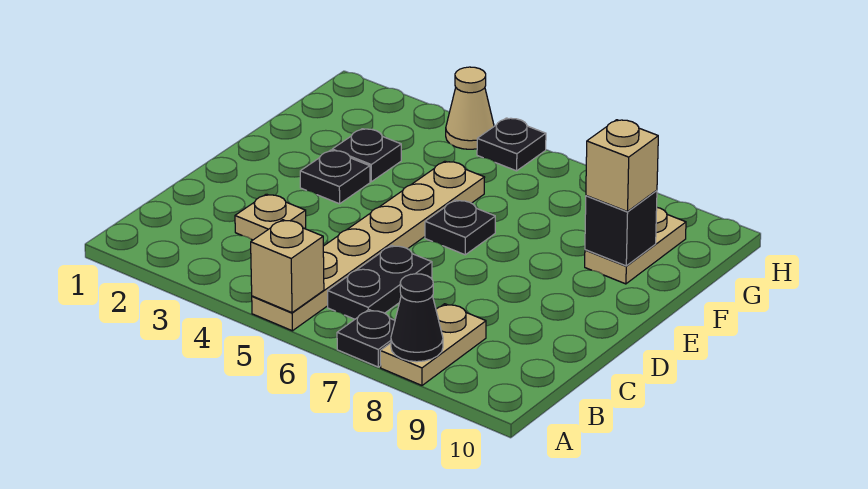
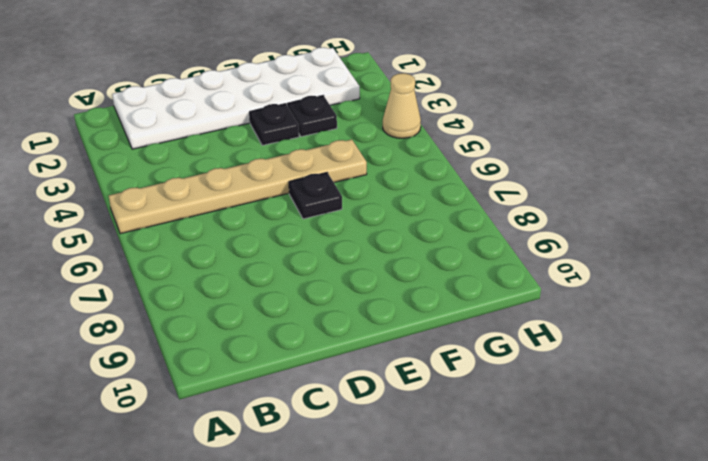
white plate B1:G2 level 1 -> none
none -> black plate A7 level 1
none -> tan plate A8:B8 level 1
none -> black plate B6:C6 level 1

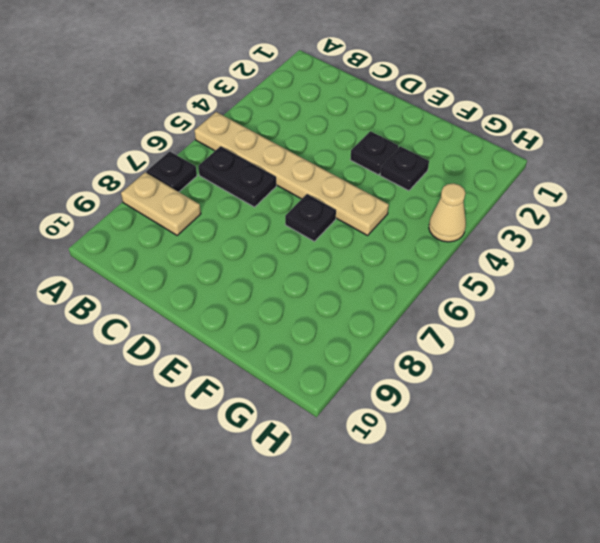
none -> tan plate C3 level 1
none -> tan plate F9:G9 level 1
none -> black plate H5 level 1

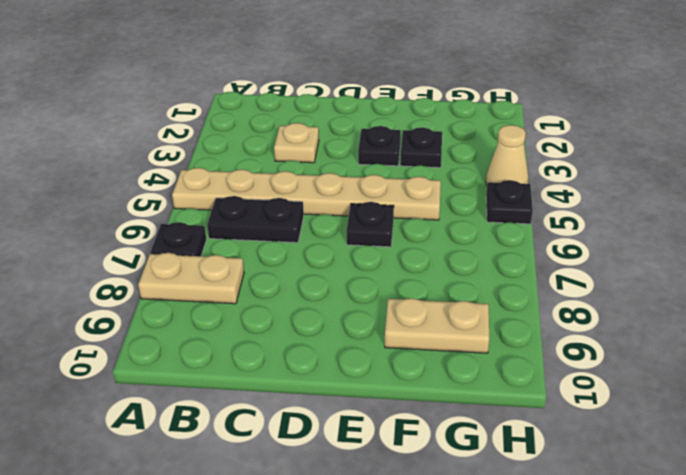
none -> tan brick A5 level 2
none -> black cone A8 level 2
none -> black brick F9 level 2

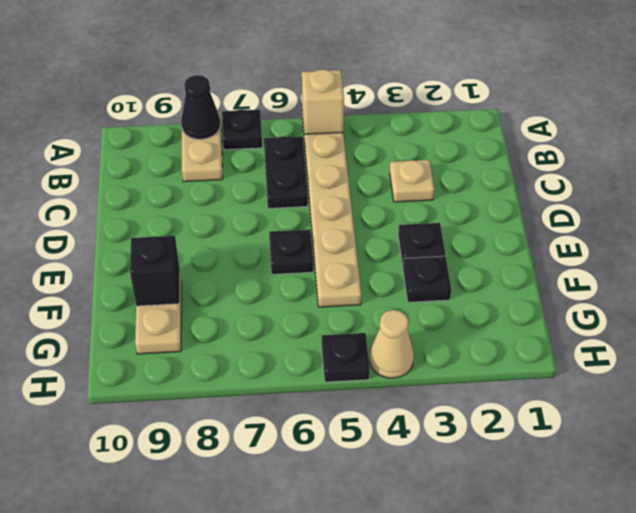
none -> tan brick F9 level 3

